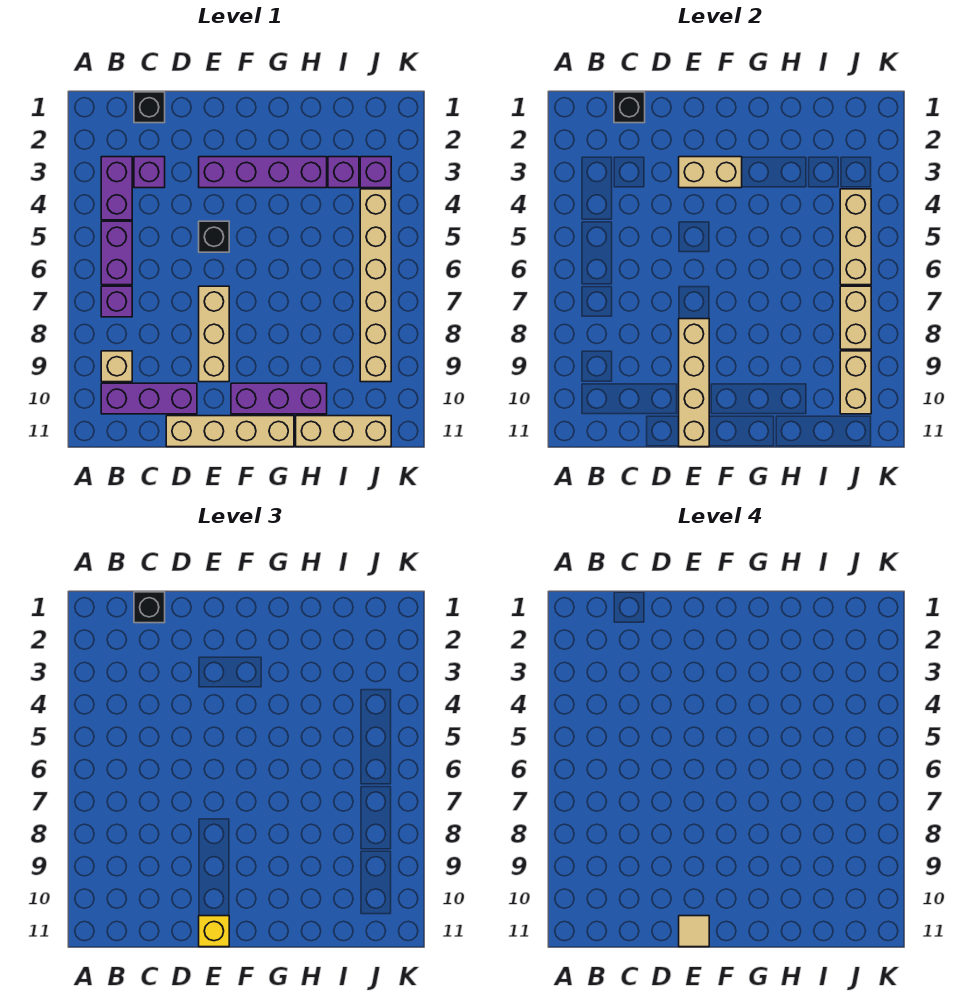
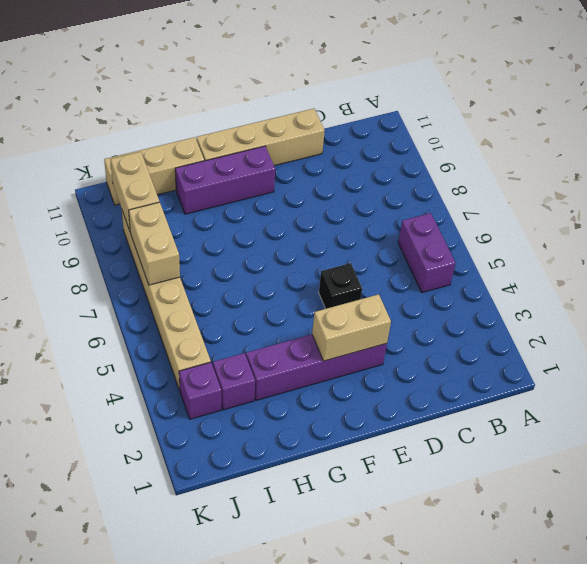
none -> purple brick B3:B4 level 1
none -> purple brick B7 level 1
none -> tan brick B9 level 1

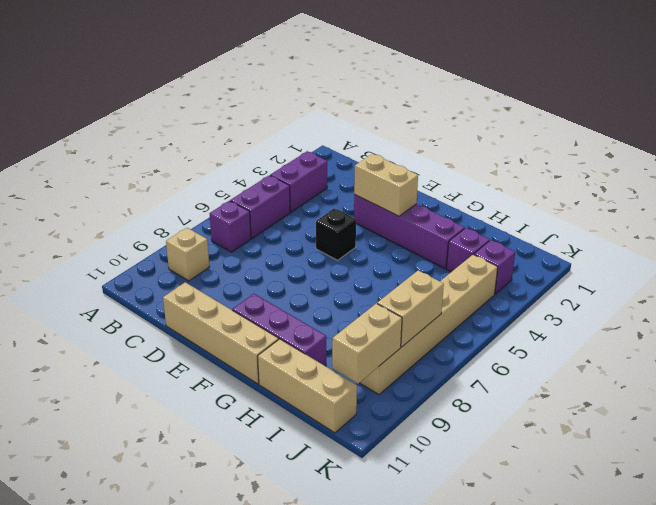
none -> purple brick B10:D10 level 1
none -> black brick C1 level 1
none -> purple brick C3 level 1

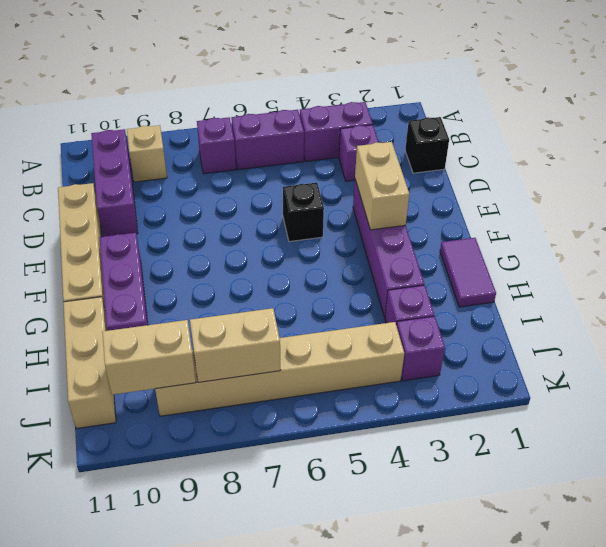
purple tile G1:H1 level 1 -> none
none -> tan brick E7:E9 level 1
none -> black brick C1 level 2
none -> tan brick E8:E11 level 2

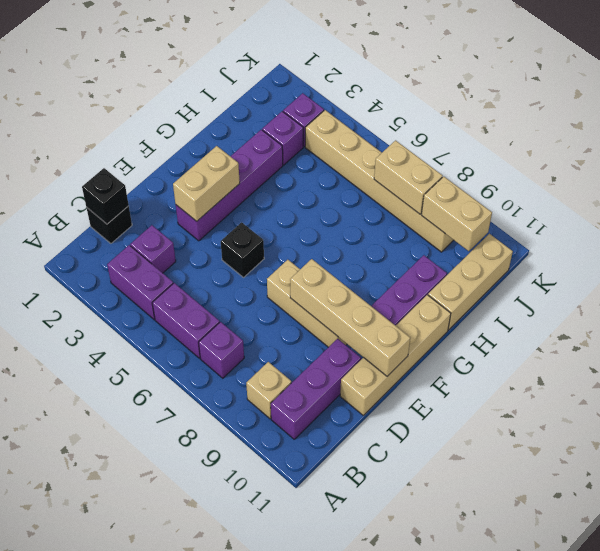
none -> tan brick J4:J6 level 2
none -> black brick C1 level 3
none -> yellow brick E11 level 3

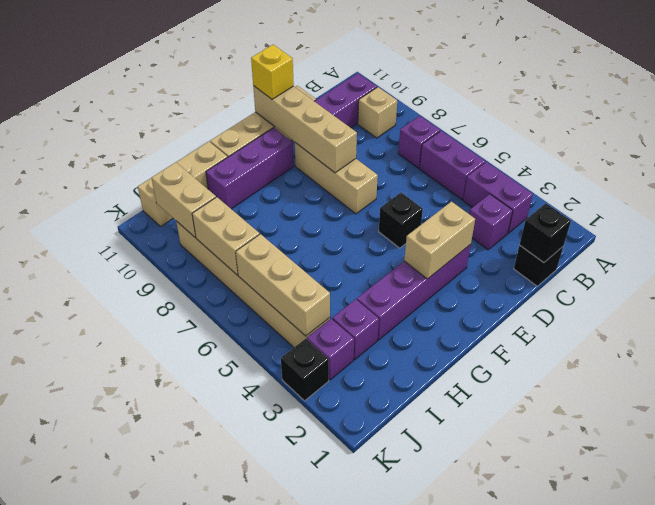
black brick K3 level 1 -> black brick C1 level 3
none -> tan tile E11 level 4

